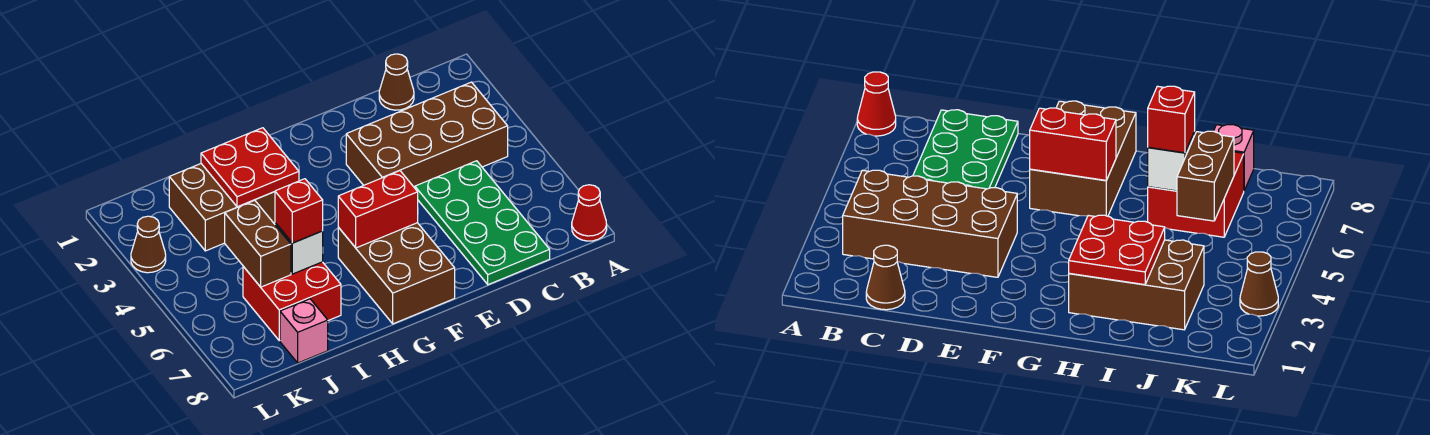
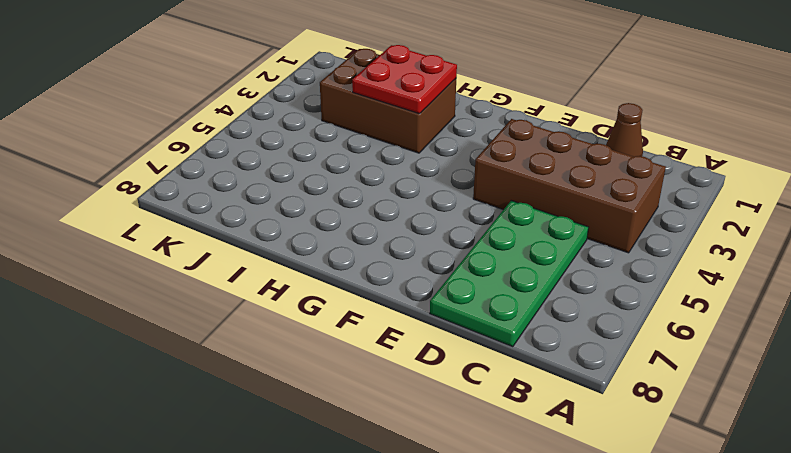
none -> red cone A8 level 1
none -> brown brick F6:G8 level 1
none -> red brick I6:J7 level 1

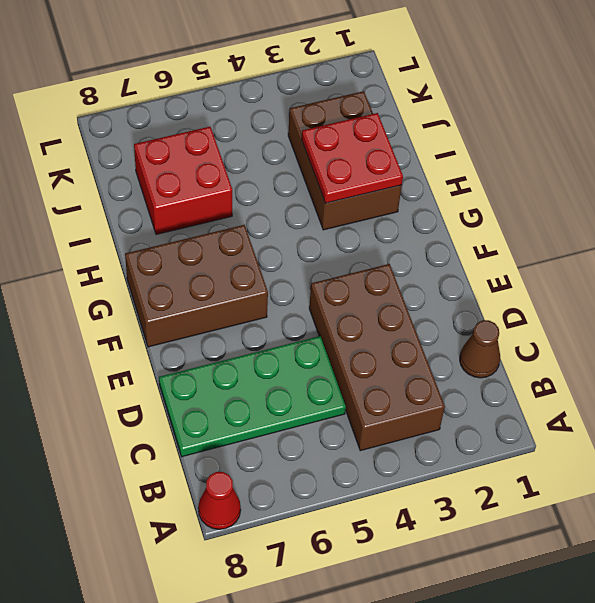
none -> pink brick J8 level 1
none -> brown cone L3 level 1
none -> red brick F6:G6 level 2

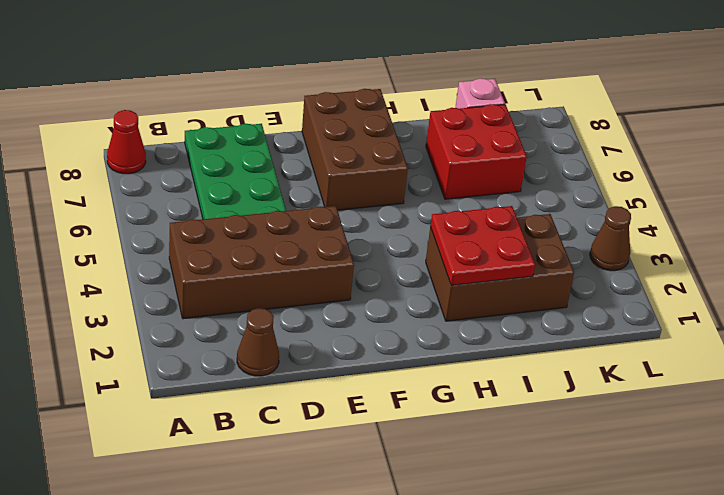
none -> red brick F6:G6 level 2
none -> white brick I6 level 2
none -> brown brick J5:J6 level 2

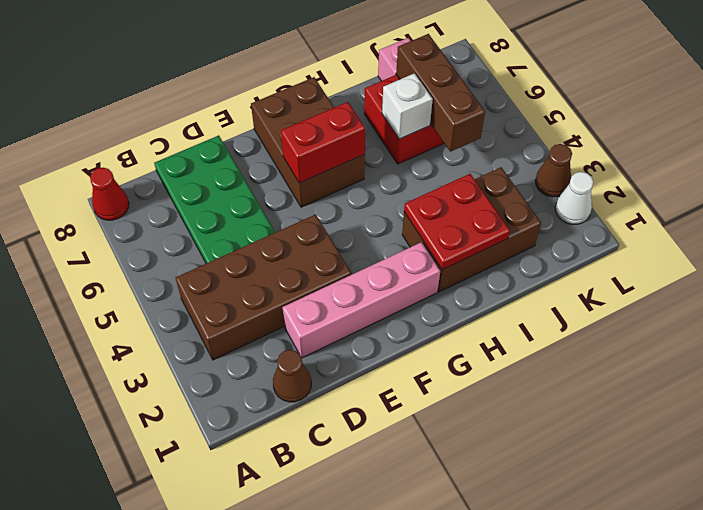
pink brick D2:G2 level 1 -> none
brown brick J5:J7 level 2 -> brown brick J5:J6 level 2
white cone L2 level 1 -> none
none -> red brick I6 level 3

